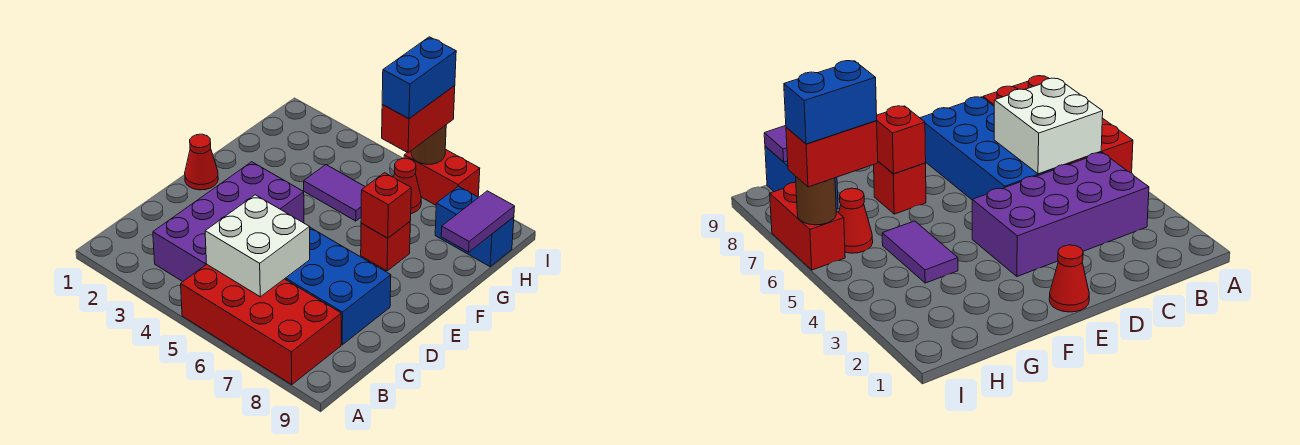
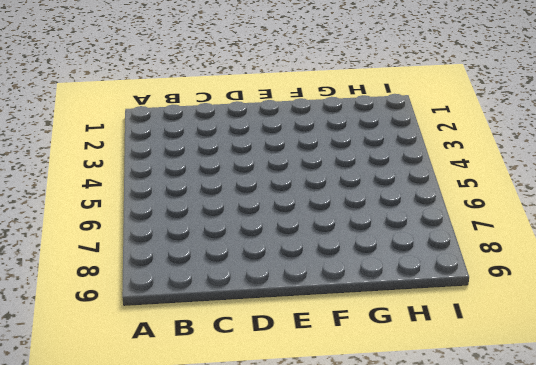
none -> red brick A5:B8 level 1
none -> purple brick B3:E4 level 1
none -> blue brick C5:D8 level 1

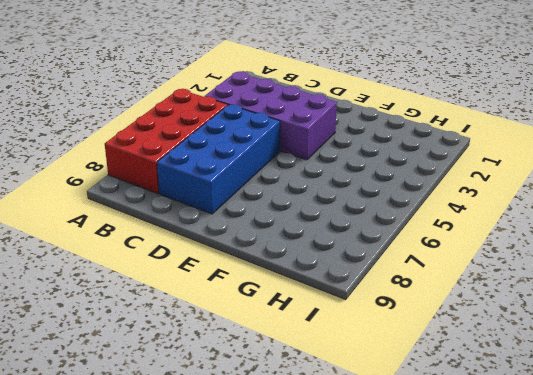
none -> red cone E1 level 1
none -> red brick F7 level 1
none -> purple tile G4:G5 level 1

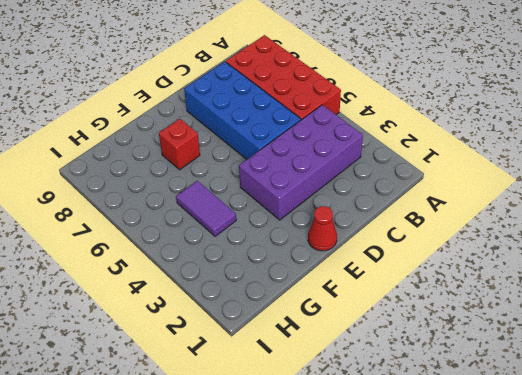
none -> red cone H6 level 1
none -> blue brick H8:H9 level 1
none -> red brick I6:I7 level 1

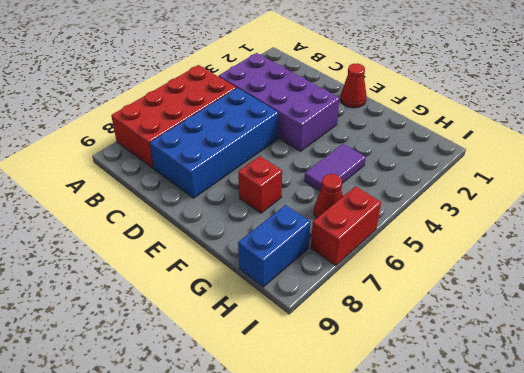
none -> white brick B5:C6 level 2
none -> red brick F7 level 2
none -> purple tile G9:H9 level 2

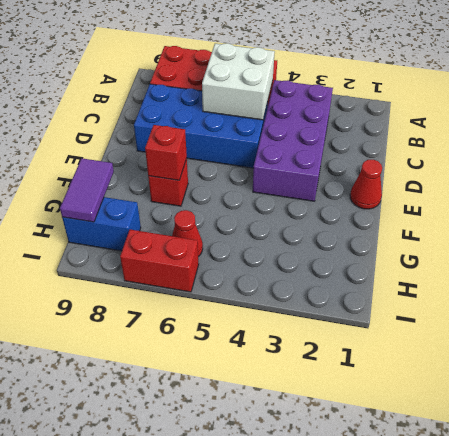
none -> purple tile G4:G5 level 1
none -> brown round brick I6 level 2
none -> red brick H6:I6 level 3

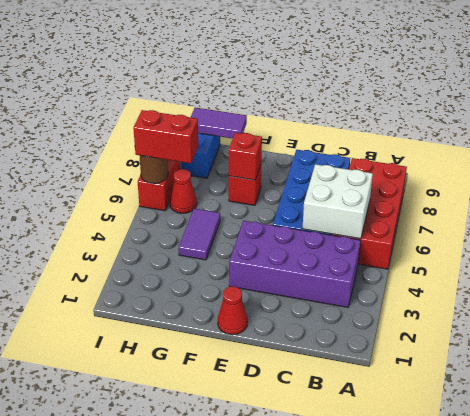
none -> blue brick H6:I6 level 4

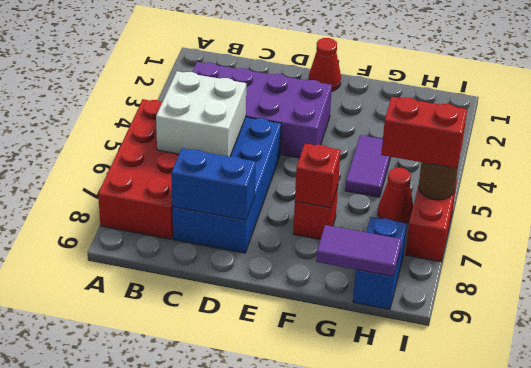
blue brick C8:D8 level 2 -> blue brick H6:I6 level 4

